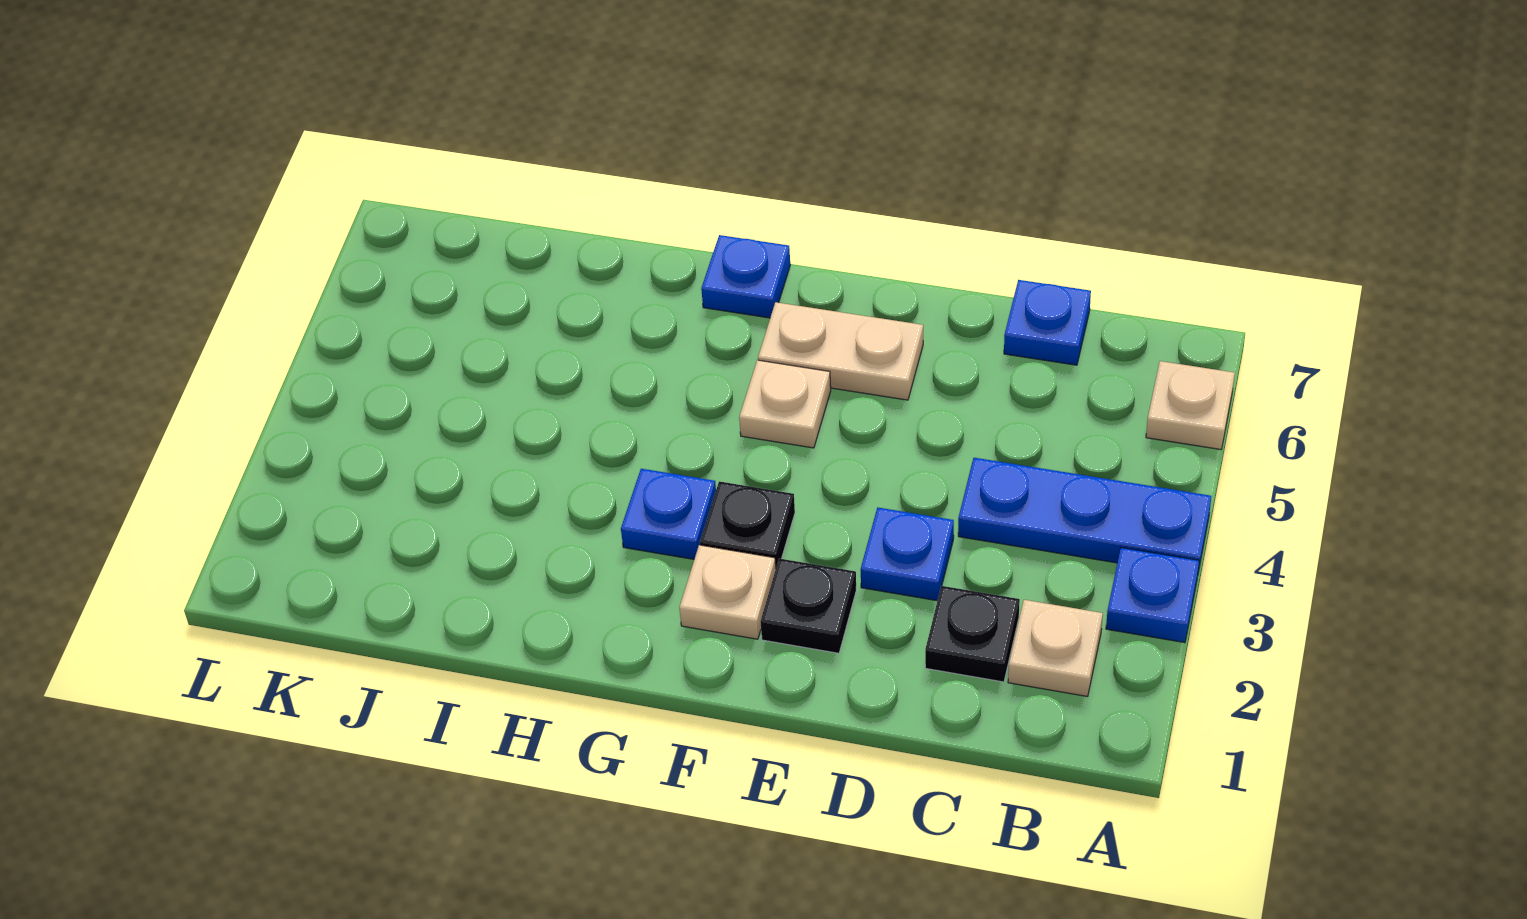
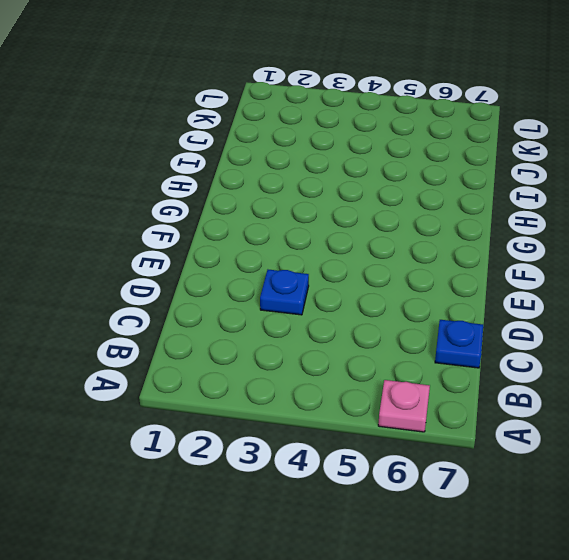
pink plate A6 level 1 -> tan plate A6 level 1
none -> blue plate A3 level 1
none -> blue plate A4:C4 level 1
none -> tan plate B2 level 1

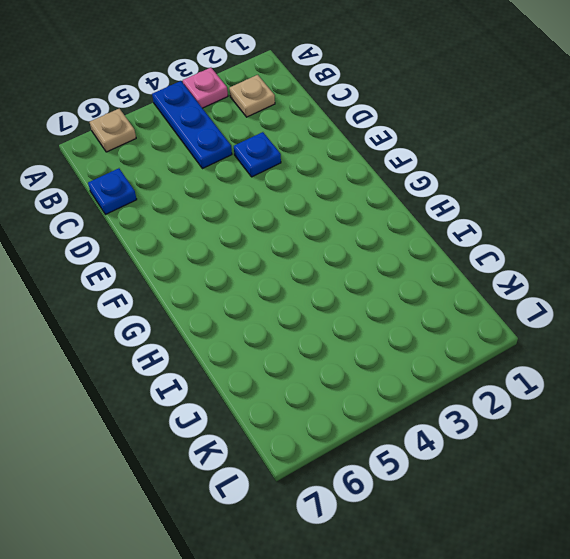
pink plate A3 level 1 -> blue plate A3 level 1
none -> black plate C2 level 1
none -> black plate E2 level 1
none -> tan plate E6:F6 level 1

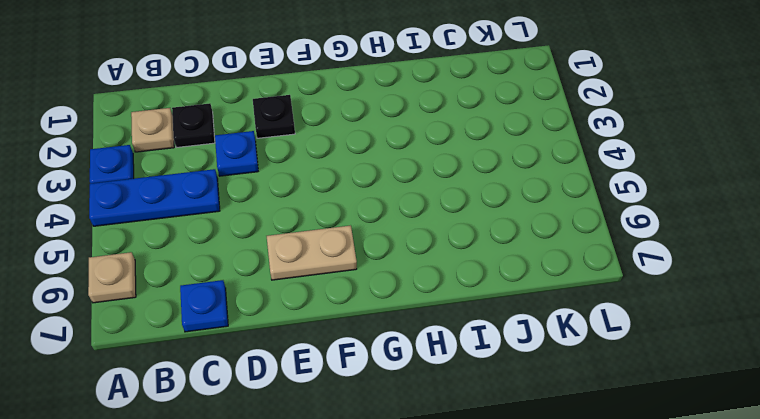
none -> tan plate F2 level 1
none -> black plate F3 level 1
none -> tan plate F5 level 1

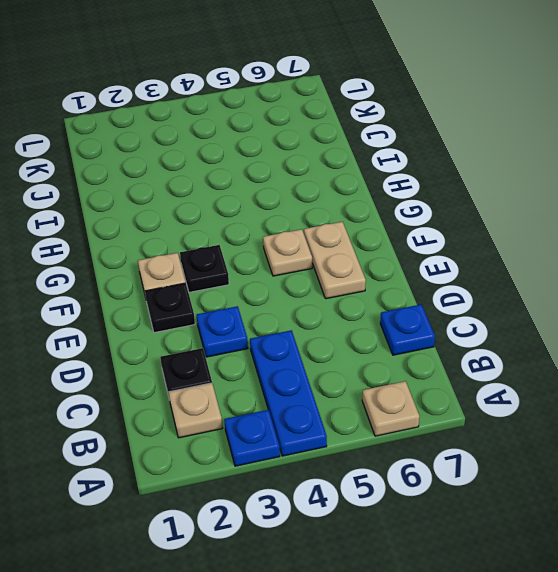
none -> blue plate G3 level 1
none -> blue plate G7 level 1

